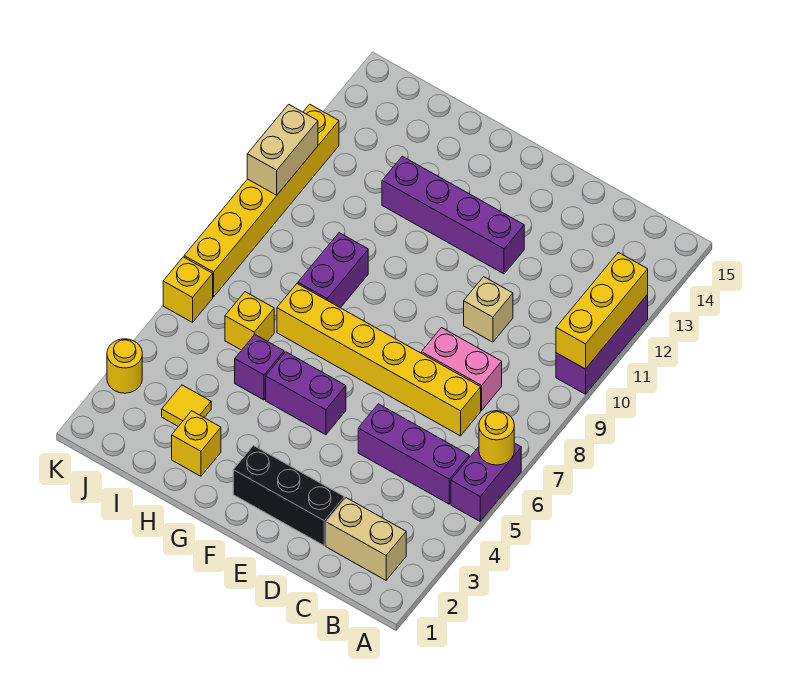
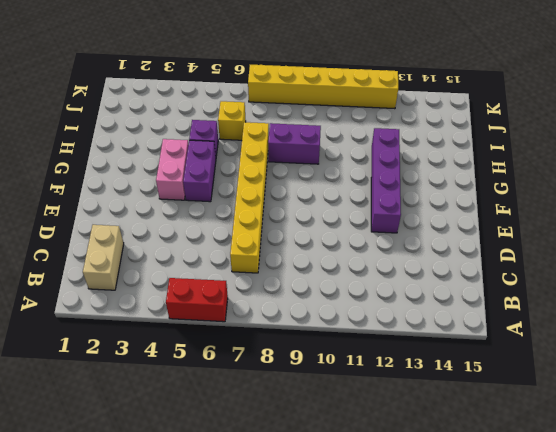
red brick A5:A6 level 1 -> purple brick A5:A6 level 1
pink brick F4:G4 level 1 -> pink brick C8:D8 level 1
none -> purple brick A10:A12 level 1
none -> purple brick B5:D5 level 1
none -> black brick D2:F2 level 1

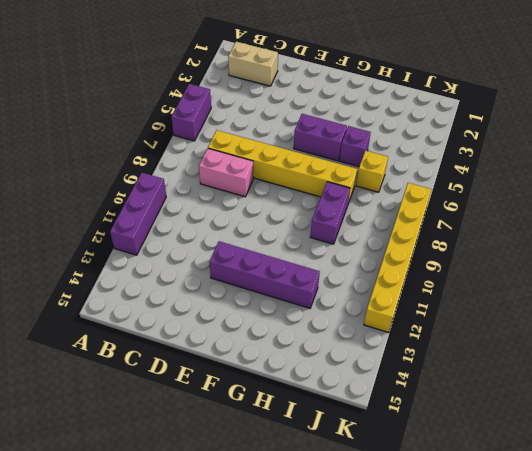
none -> purple brick B5:D5 level 1
none -> black brick D2:F2 level 1
none -> tan brick D10 level 1

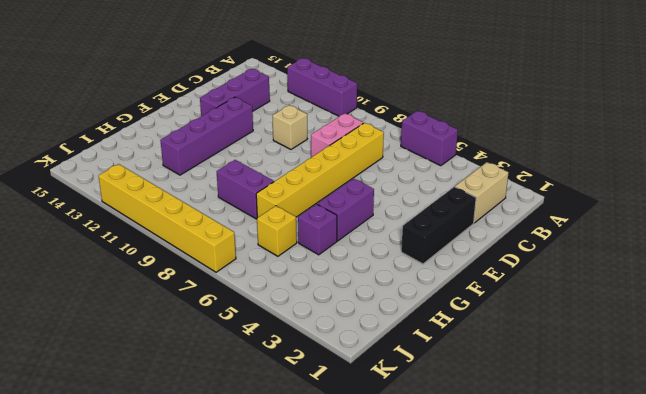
purple brick C13:E13 level 1 -> purple brick B5:D5 level 1
none -> yellow brick H2 level 1
none -> yellow tile I3 level 1
none -> yellow round brick K3 level 1

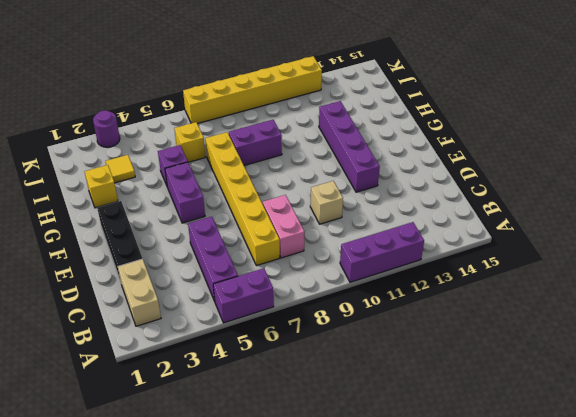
purple round brick K3 level 1 -> yellow round brick K3 level 1
none -> yellow brick K6 level 1
none -> yellow round brick A6 level 2
none -> yellow brick A10:A12 level 2

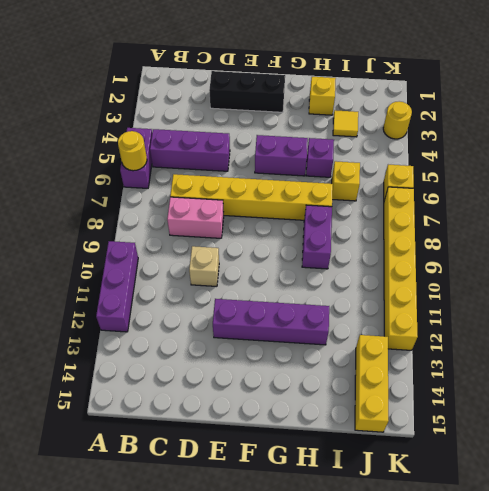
yellow brick J13:J15 level 1 -> yellow brick A10:A12 level 2
none -> tan brick B2:C2 level 1
none -> tan brick K10:K11 level 2

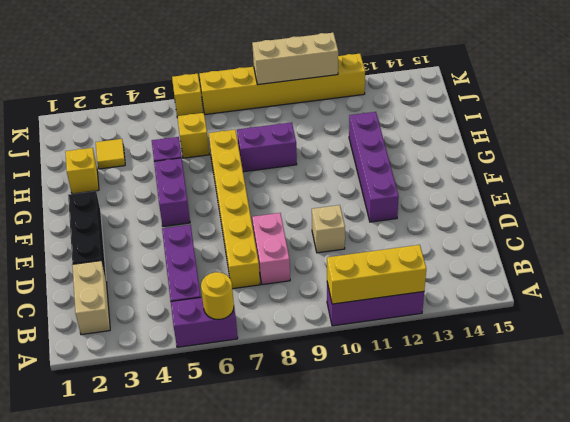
tan brick K9:K11 level 2 -> tan brick K10:K11 level 2
none -> yellow round brick K3 level 1

